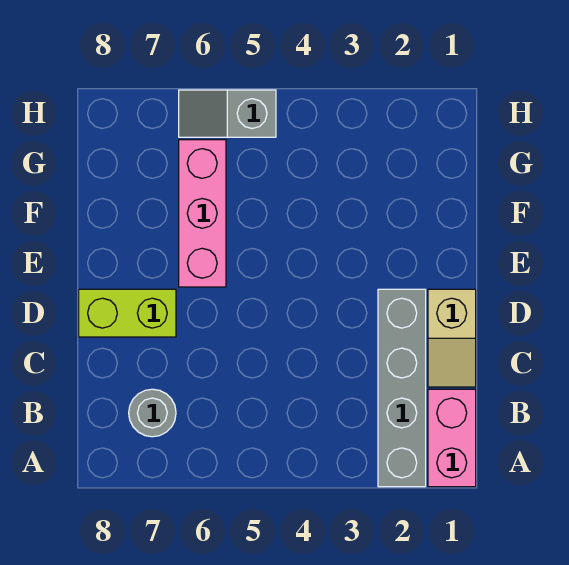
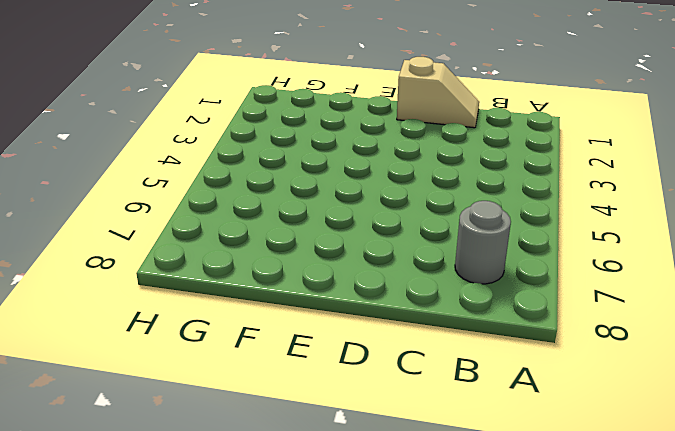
none -> pink brick A1:B1 level 1
none -> grey brick A2:D2 level 1

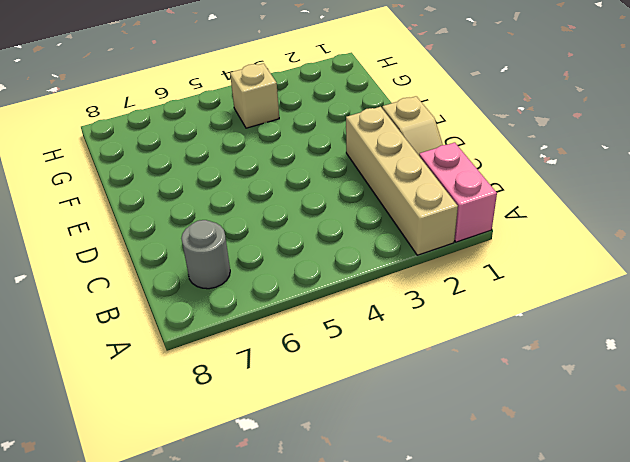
tan brick A2:D2 level 1 -> grey brick A2:D2 level 1
tan brick G4 level 1 -> none
none -> lime brick D7:D8 level 1
none -> pink brick E6:G6 level 1

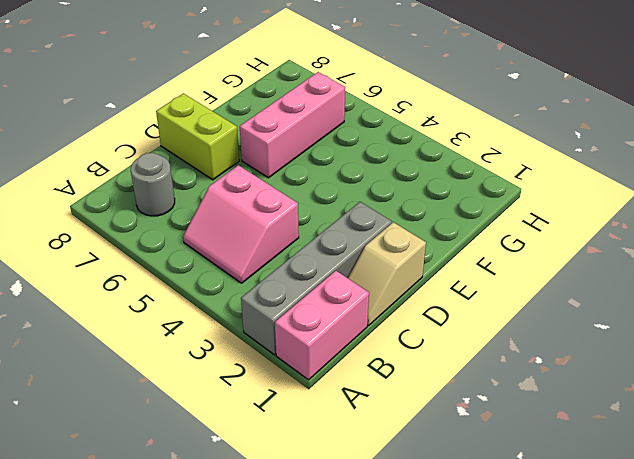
pink slope B4:C5 level 1 top C -> none
none -> grey slope H5:H6 level 1 top 5

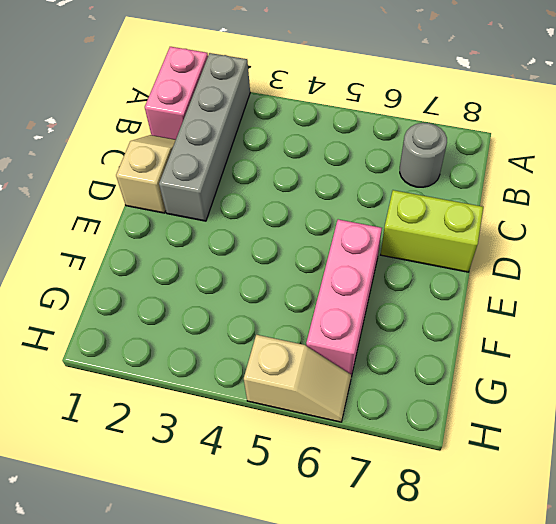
tan slope H5:H6 level 1 top 5 -> grey slope H5:H6 level 1 top 5

